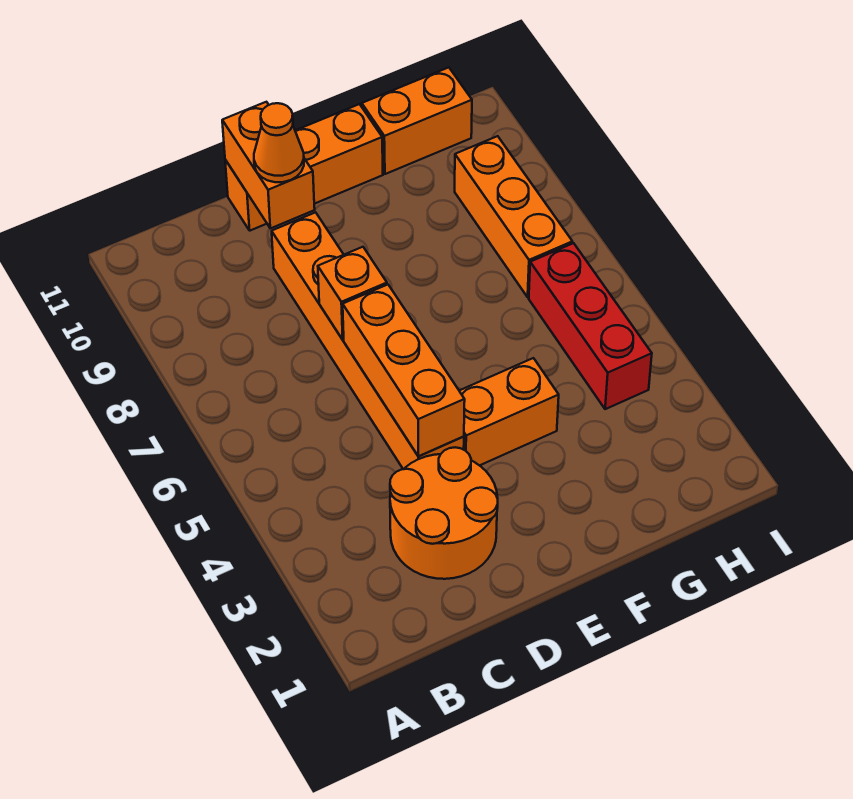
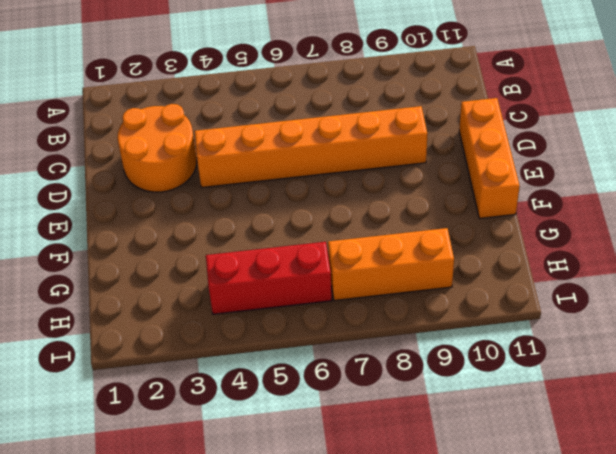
none -> orange brick E4:F4 level 1
none -> orange brick G11:H11 level 1

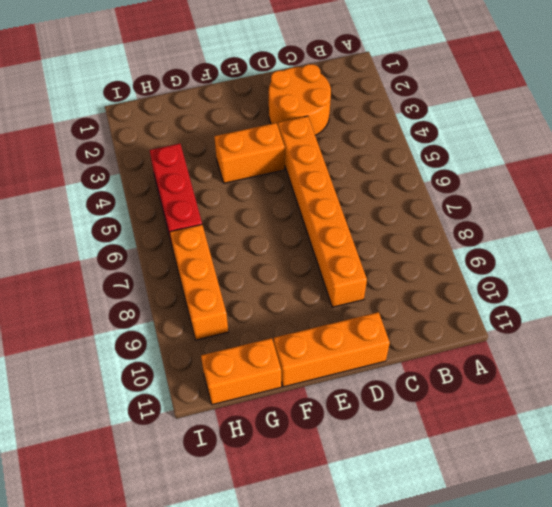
none -> orange brick D4:D6 level 2
none -> orange brick D7 level 2

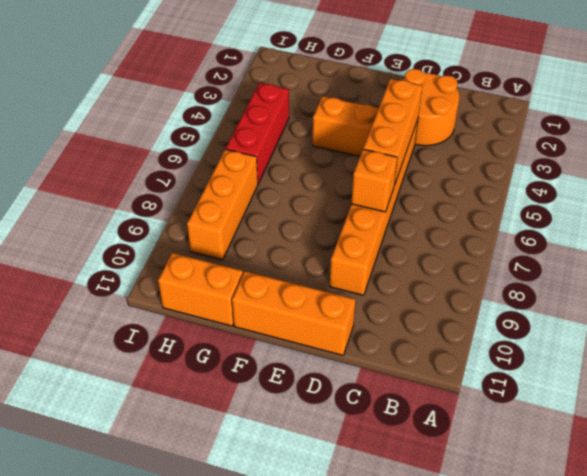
none -> orange brick D10:D11 level 2
none -> orange cone D10 level 3

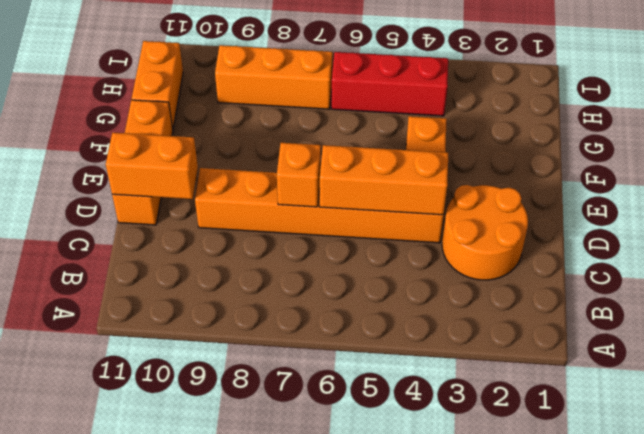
none -> orange cone D10 level 3

